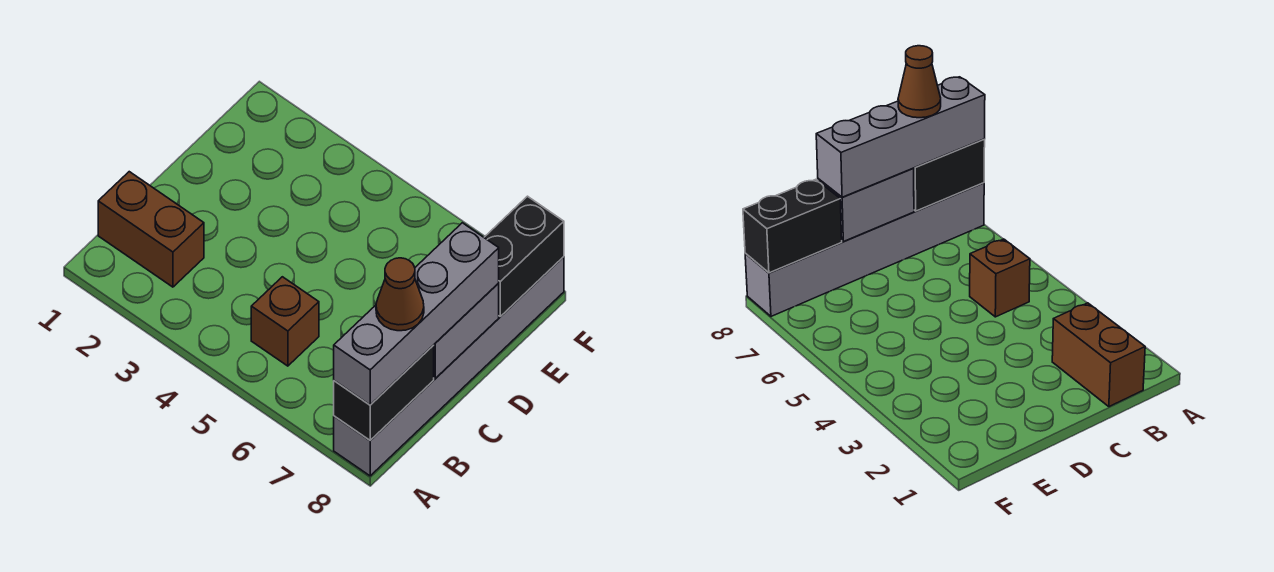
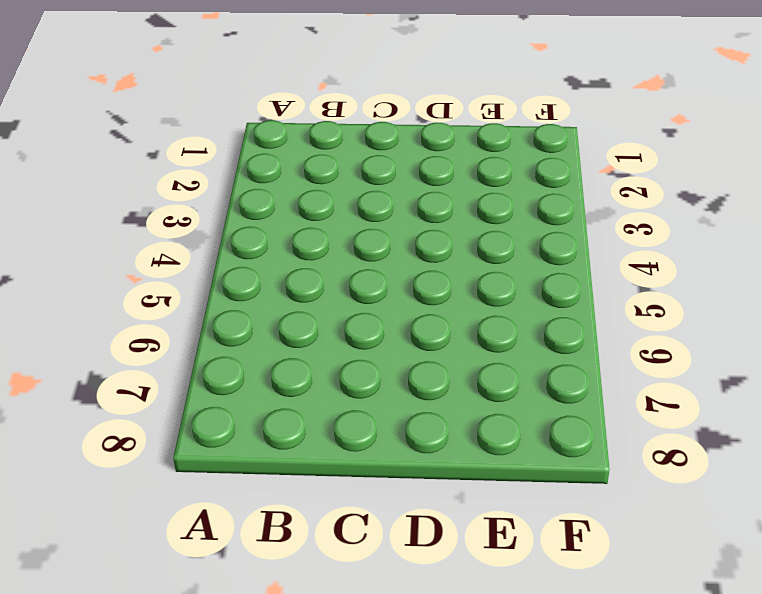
none -> grey brick A8:F8 level 1
none -> brown brick B1:B2 level 1

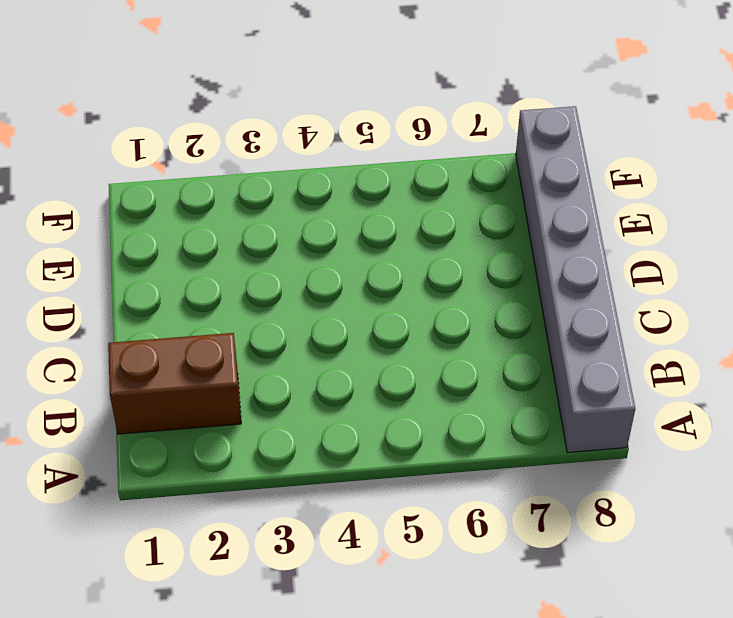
none -> brown brick B5 level 1
none -> black brick A8:B8 level 2

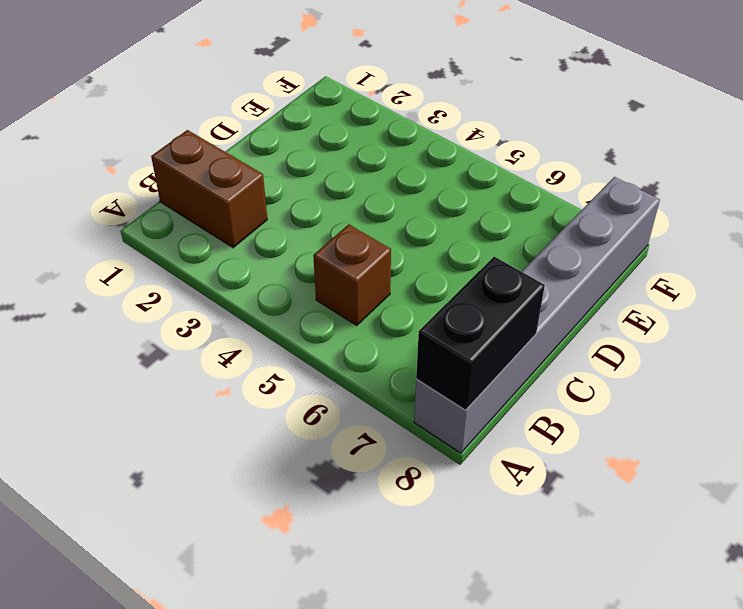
none -> grey brick C8:D8 level 2
none -> black brick E8:F8 level 2

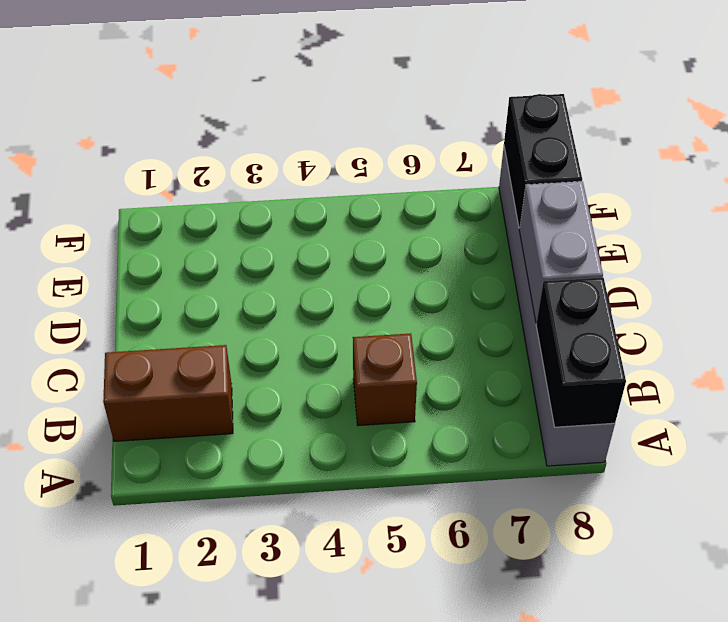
none -> grey brick A8:D8 level 3
none -> brown cone B8 level 4

